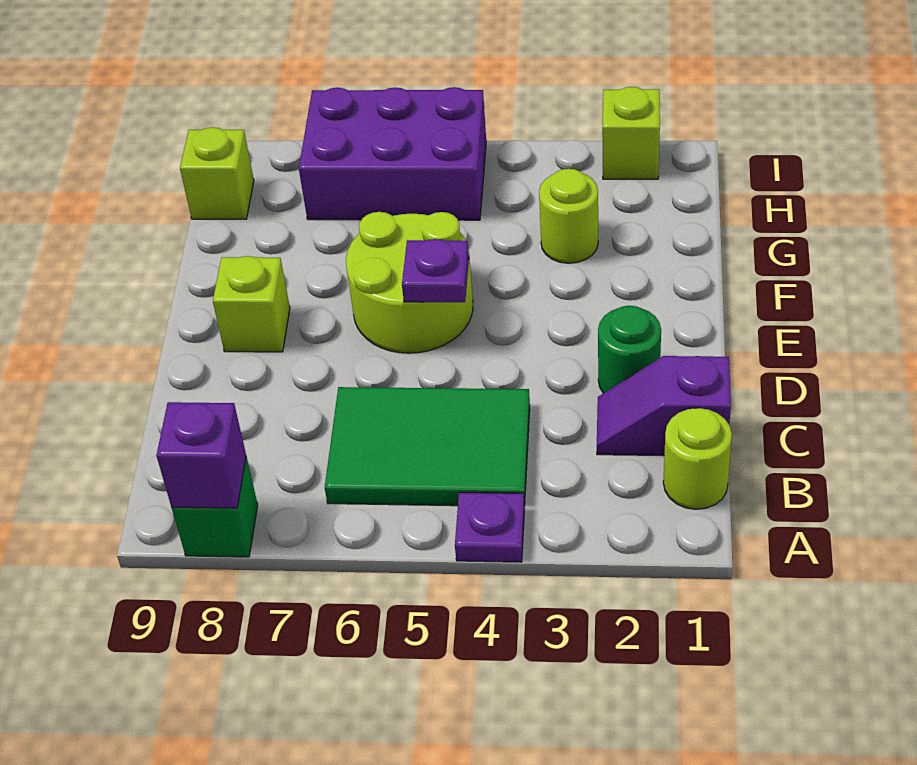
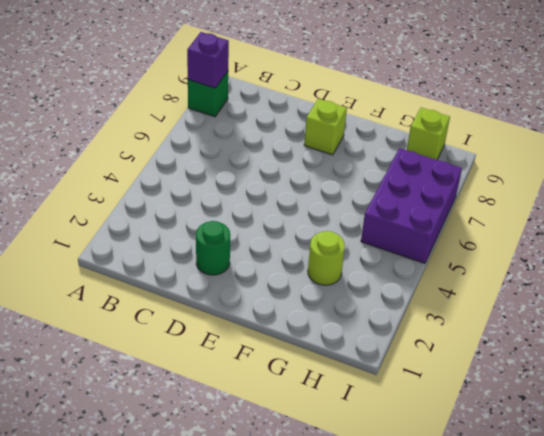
none -> purple plate A4 level 1
none -> lime round brick B1 level 1
none -> green tile B4:C6 level 1

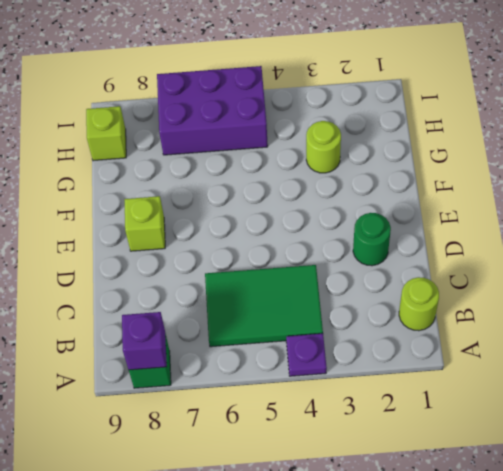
none -> purple slope C1:C2 level 1 top 1
none -> lime round brick E5:F6 level 1
none -> lime brick I2 level 1

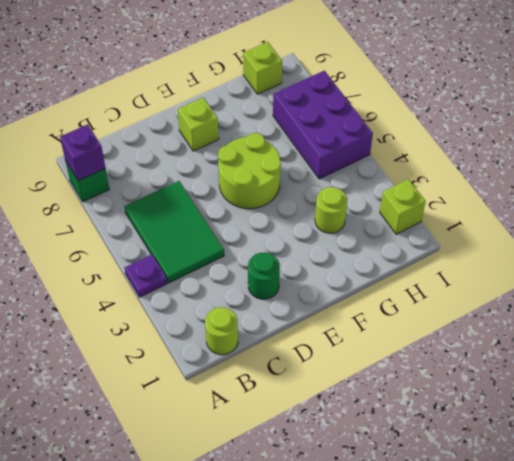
none -> purple slope C1:C2 level 1 top 1
none -> purple plate E5 level 2

